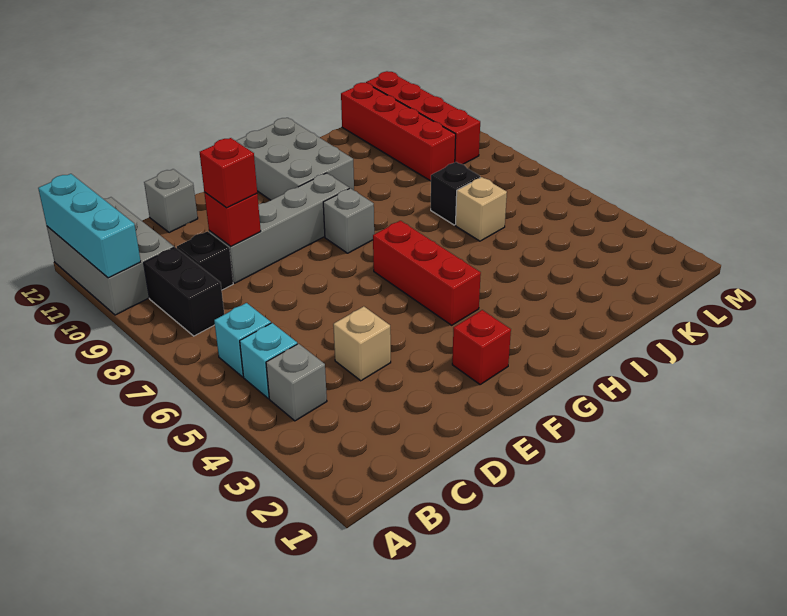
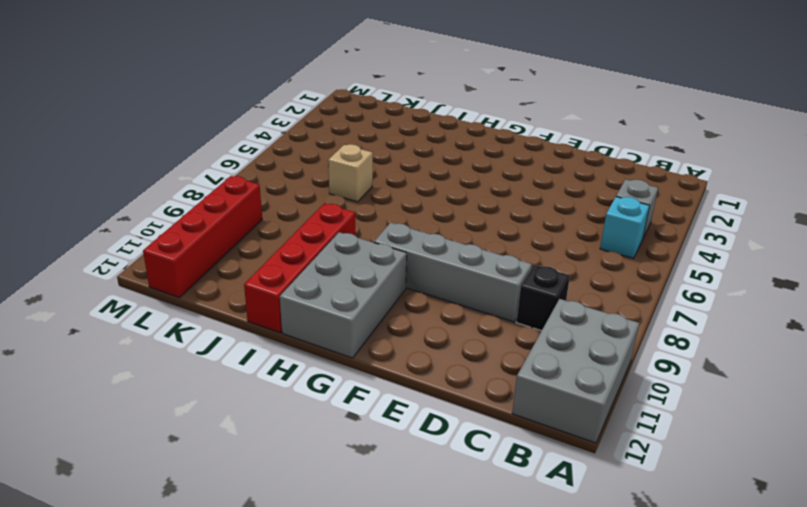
red brick I9:I12 level 1 -> red brick K9:K12 level 1
none -> cyan brick B6 level 1
none -> black brick B8:B9 level 1
none -> tan brick D4 level 1

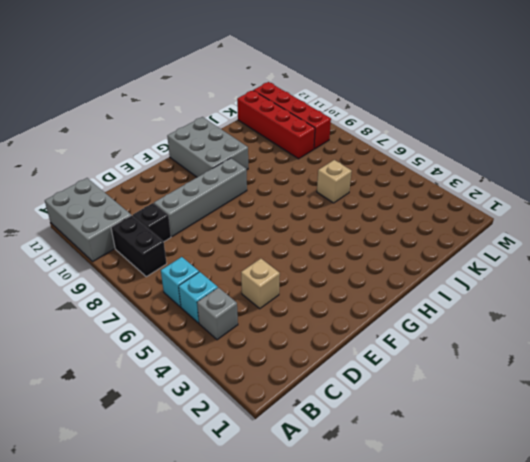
none -> grey brick D12 level 1
none -> red brick F2 level 1
none -> red brick G4:G6 level 1

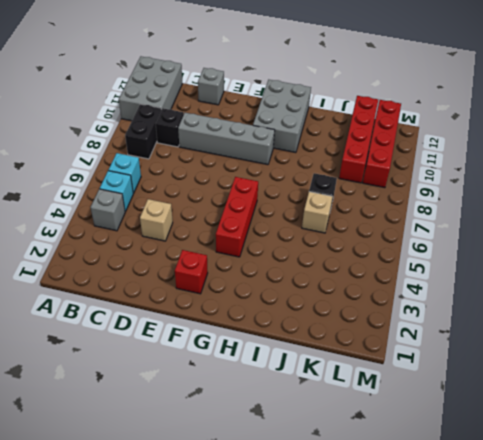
none -> grey brick G8 level 1
none -> cyan brick A10:A12 level 2
none -> red brick D9 level 2

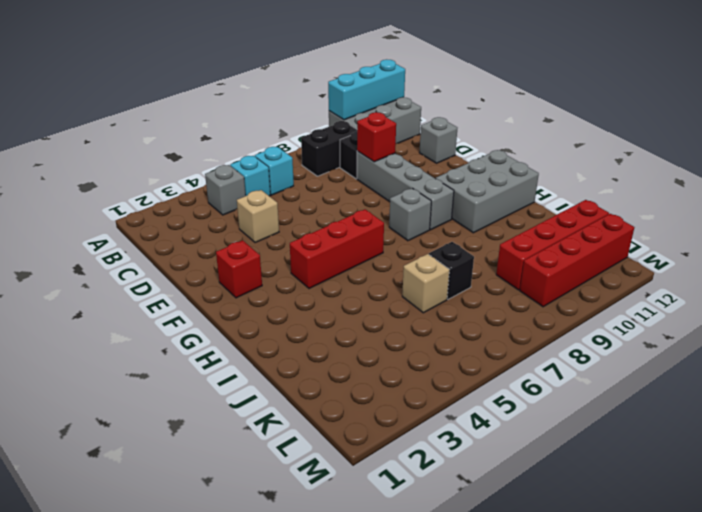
none -> red brick D9 level 3

